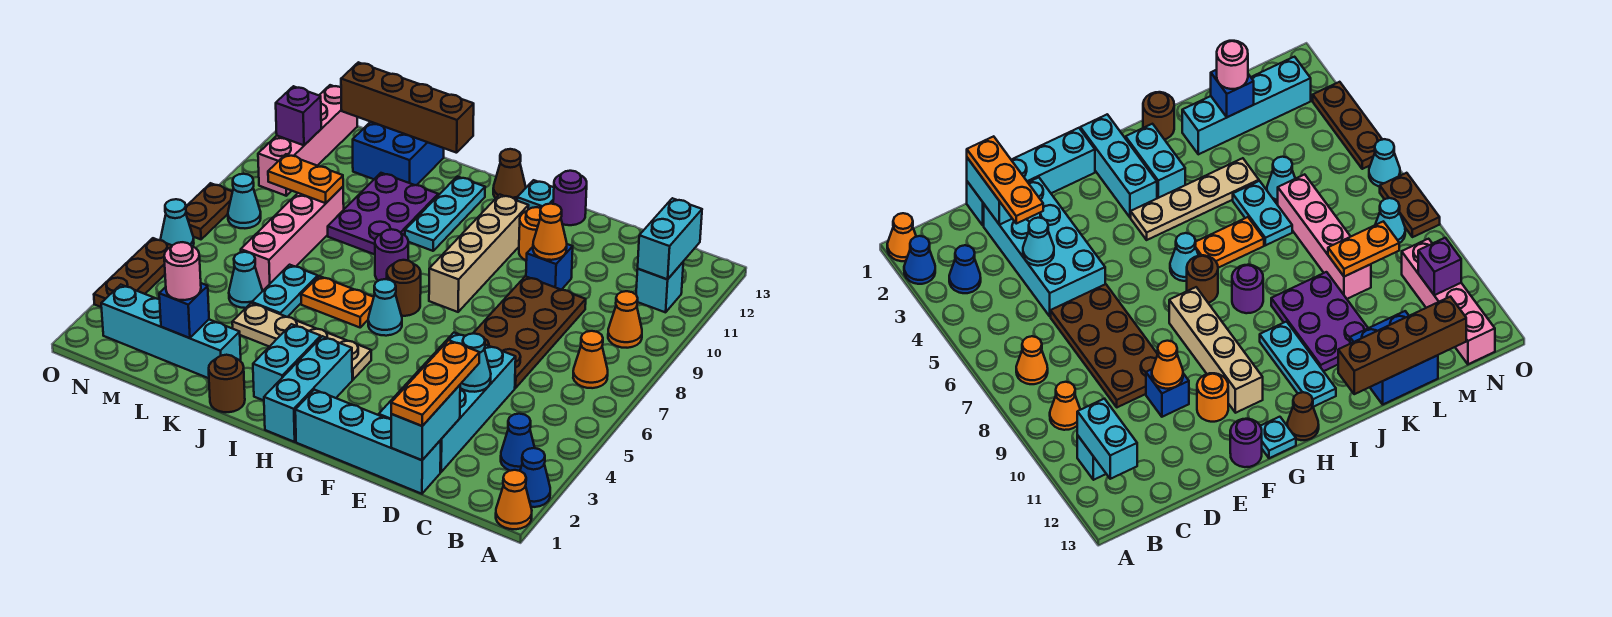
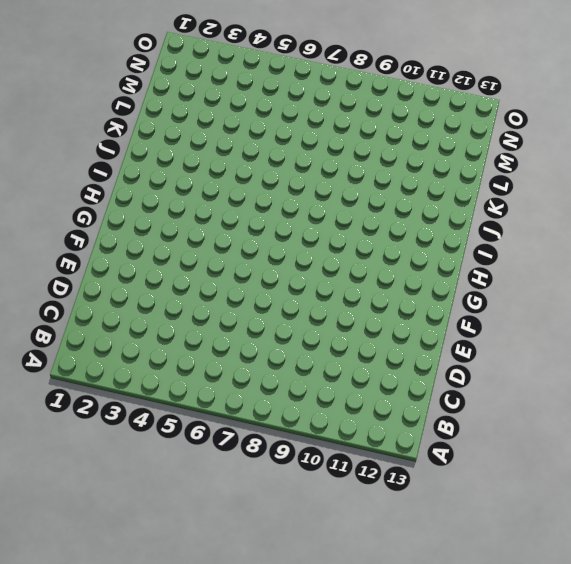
none -> orange cone A1 level 1
none -> blue cone A2 level 1
none -> blue cone B3 level 1
none -> orange cone B7 level 1

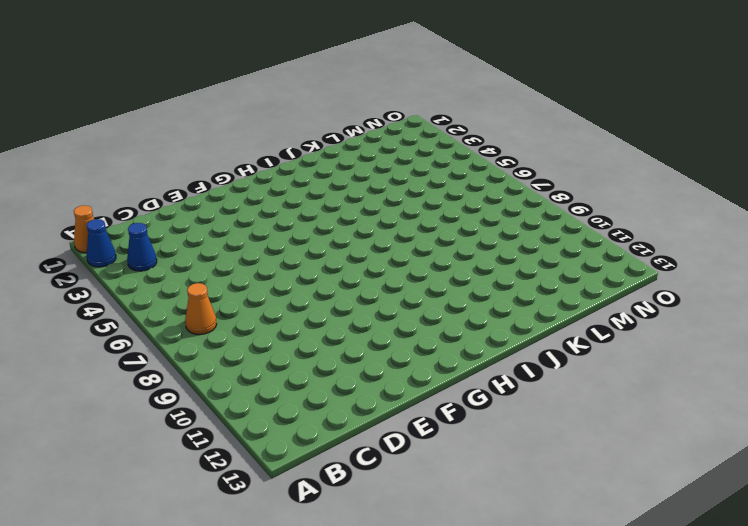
none -> orange cone B9 level 1
none -> cyan brick B11 level 1
none -> cyan brick D1:G1 level 1
none -> cyan brick D2:E5 level 1

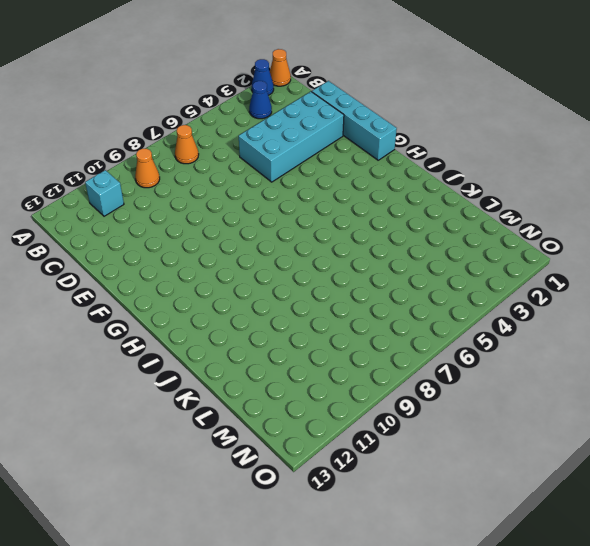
none -> brown plate D6:E9 level 1
none -> blue brick E10 level 1
none -> orange round brick F11 level 1
none -> purple round brick F13 level 1

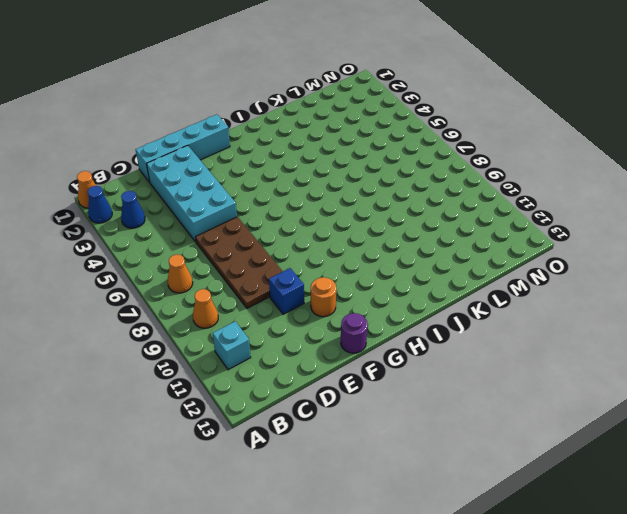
none -> tan brick G8:G11 level 1
none -> cyan plate G13 level 1
none -> cyan brick H1:H3 level 1
none -> tan plate H4:K4 level 1

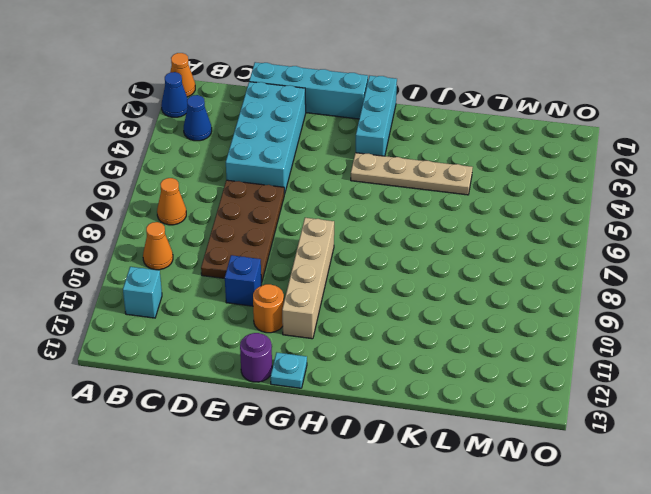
none -> cyan cone H6 level 1
none -> brown round brick H7 level 1
none -> brown cone H13 level 1
none -> cyan brick I2:I3 level 1

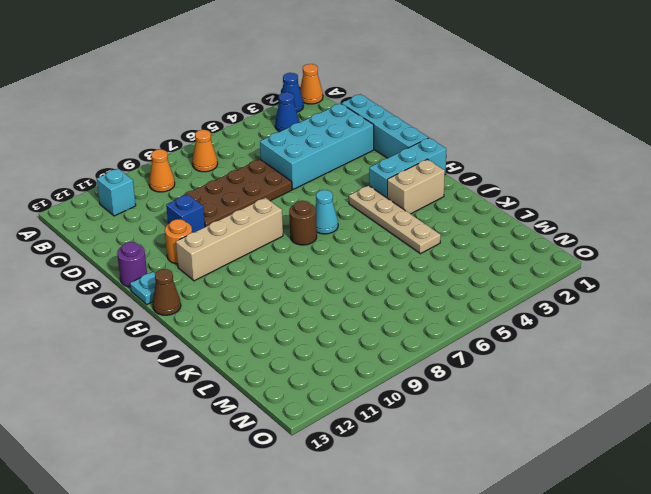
tan brick I2:I3 level 1 -> cyan brick I2:I3 level 1
none -> orange plate I6:J6 level 1
none -> purple round brick I8 level 1
none -> cyan plate I10:I12 level 1
none -> brown round brick J1 level 1

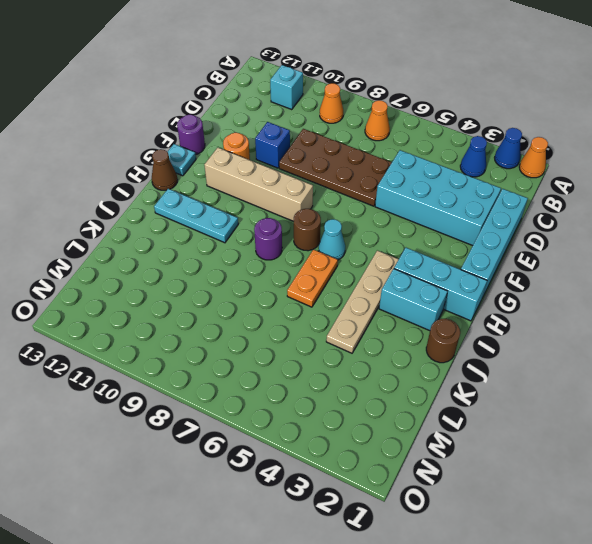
none -> purple plate J9:K11 level 1
none -> cyan brick K2:N2 level 1
none -> cyan plate K5:K6 level 1
none -> blue brick K12:L13 level 1

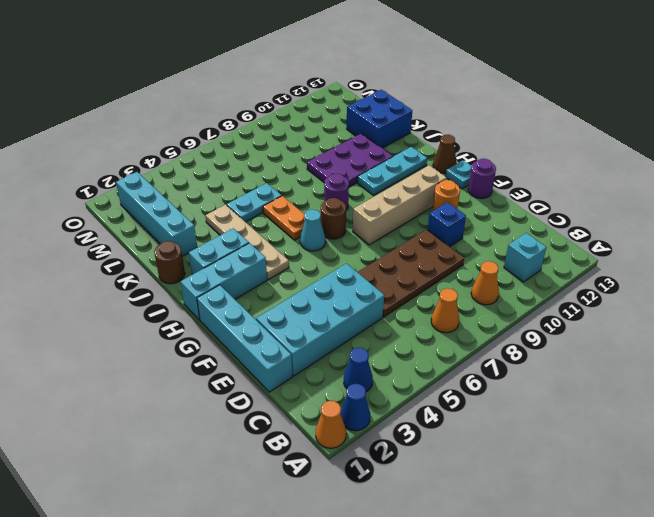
none -> cyan cone L5 level 1
none -> pink brick L6:L9 level 1
none -> cyan cone N8 level 1
none -> pink brick N10:N13 level 1

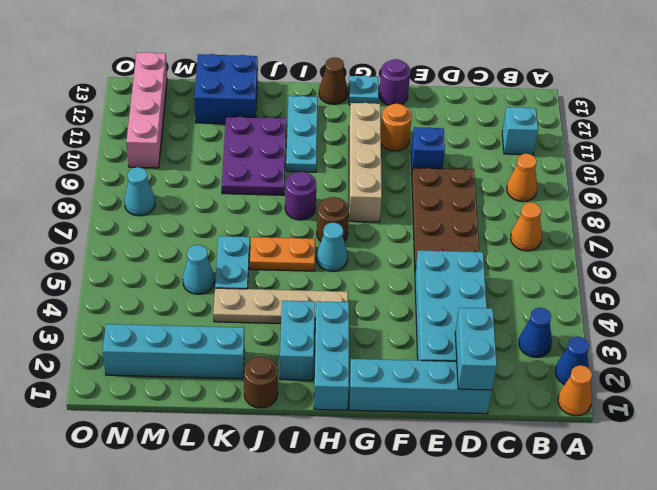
none -> pink brick L6:L9 level 1
none -> brown plate O3:O5 level 1
none -> cyan cone O6 level 1
none -> brown plate O7:O8 level 1

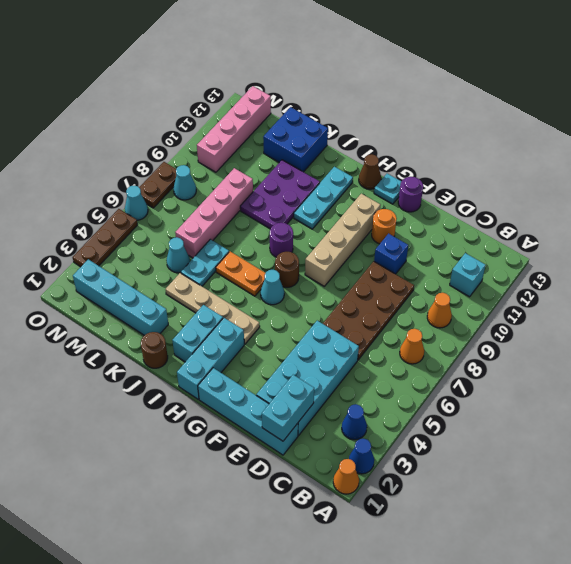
none -> cyan brick B11:B12 level 2
none -> cyan cone D4 level 2
none -> orange cone E10 level 2
none -> brown brick J13:M13 level 2

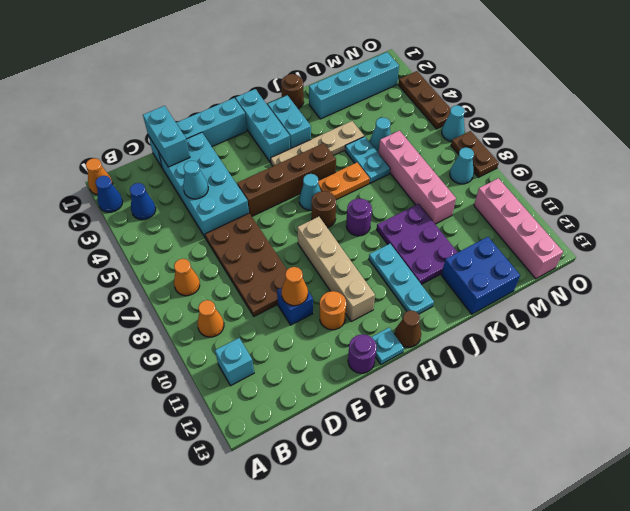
brown brick F5:I5 level 1 -> brown brick J13:M13 level 2
none -> cyan brick B11:B12 level 2
none -> blue brick L2 level 2
none -> orange plate L9:M9 level 2
none -> purple brick N11 level 2

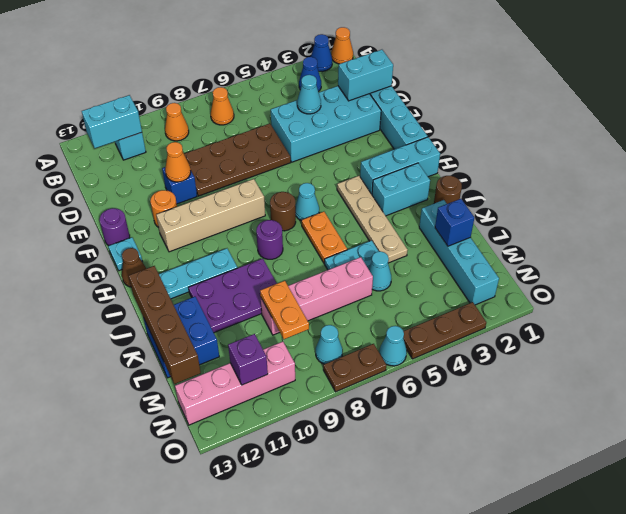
none -> orange plate D1:D3 level 3
none -> pink round brick L2 level 3

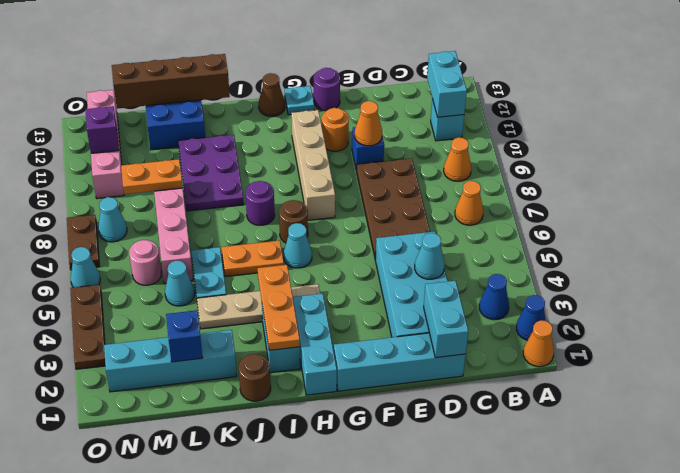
orange plate I2:I4 level 2 -> orange plate D1:D3 level 3
pink round brick M6 level 1 -> pink round brick L2 level 3
none -> cyan plate I10:I12 level 1

